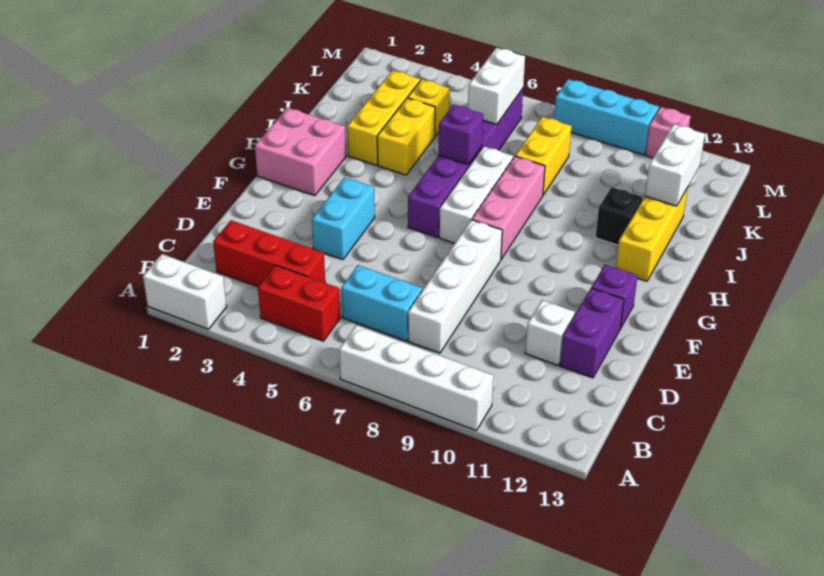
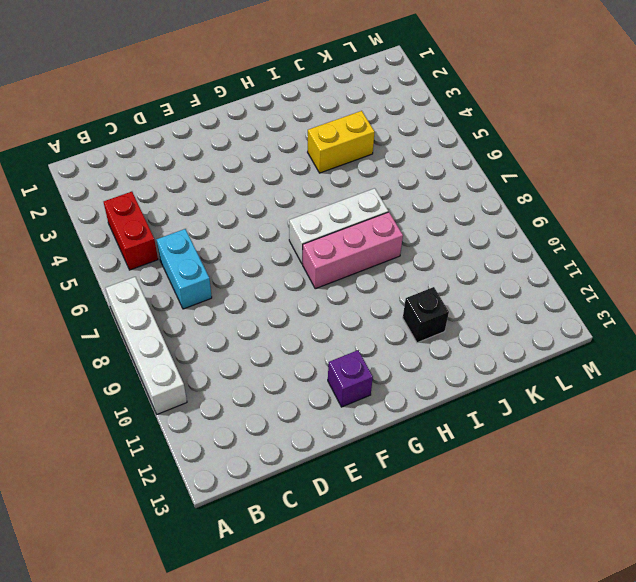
none -> white brick A1:A2 level 1
none -> red brick C2:C4 level 1
none -> white brick C8:F8 level 1

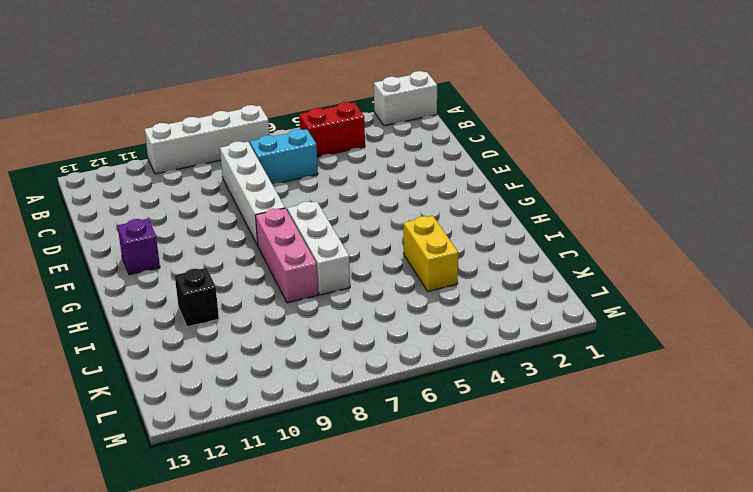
none -> red brick C2:C4 level 1
none -> white brick D11 level 1
none -> purple brick D12:E12 level 1

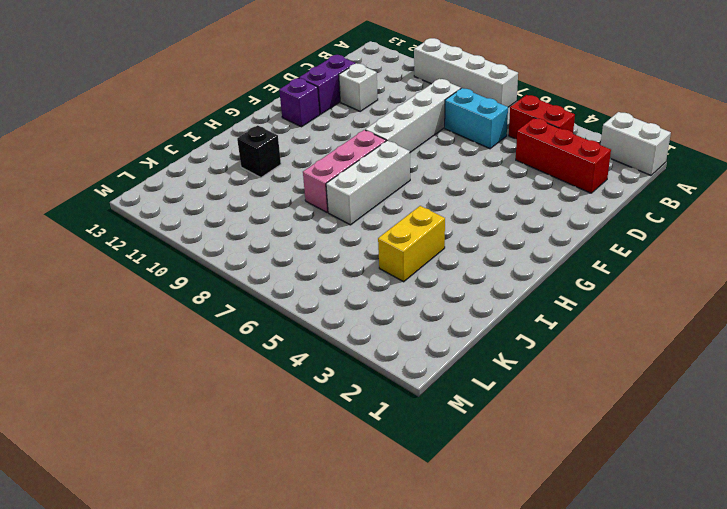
none -> cyan brick E4:F4 level 1
none -> pink brick G1:H2 level 1
none -> purple brick G6:L6 level 1

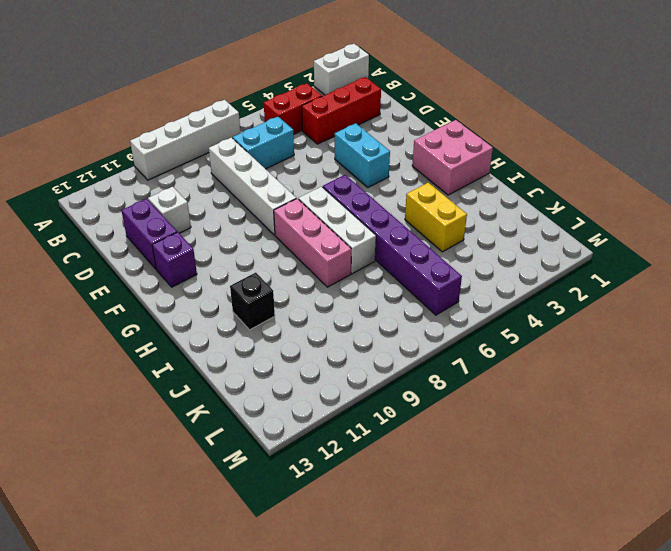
none -> yellow brick H12:J12 level 1
none -> yellow brick I3:K3 level 1
none -> yellow brick J8:K8 level 1

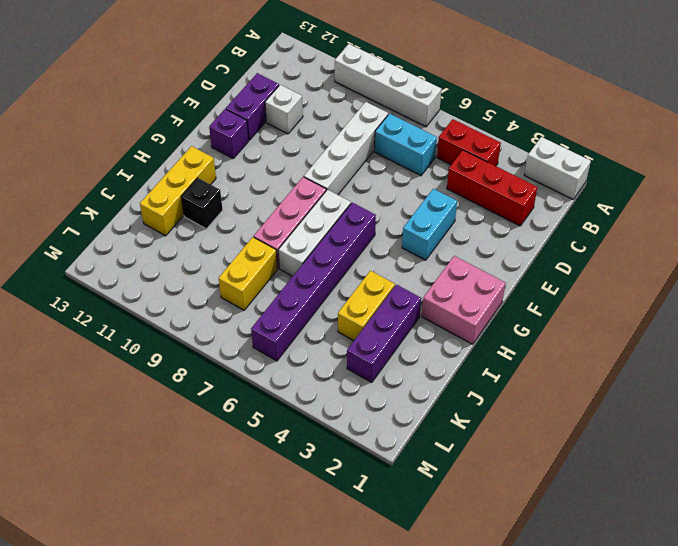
purple brick I3:K3 level 1 -> yellow brick I3:K3 level 1
none -> yellow brick K4 level 1
none -> cyan brick M8:M10 level 1
none -> pink brick M11 level 1

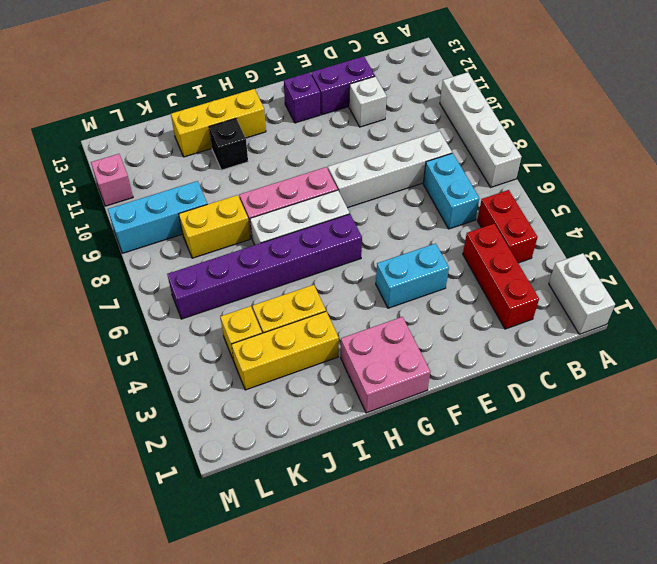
cyan brick K9:M9 level 1 -> cyan brick M8:M10 level 1
none -> purple brick I6 level 2
none -> white brick J12:K12 level 2
none -> white brick K6:L6 level 2

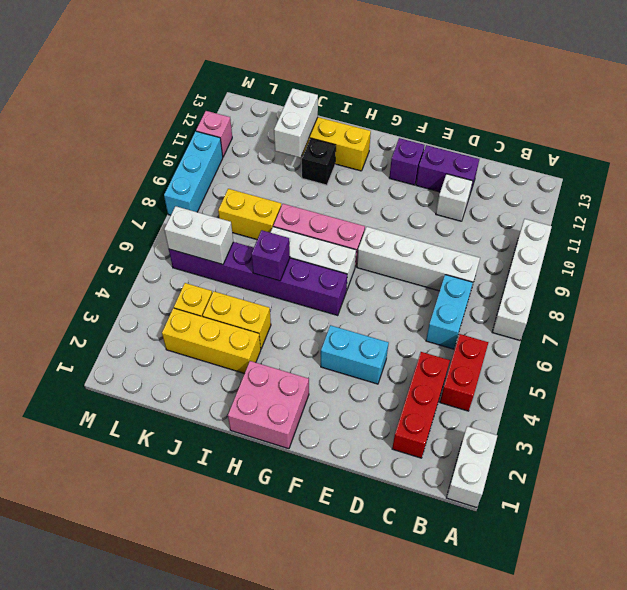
white brick J11:J12 level 2 -> white brick J12:K12 level 2

